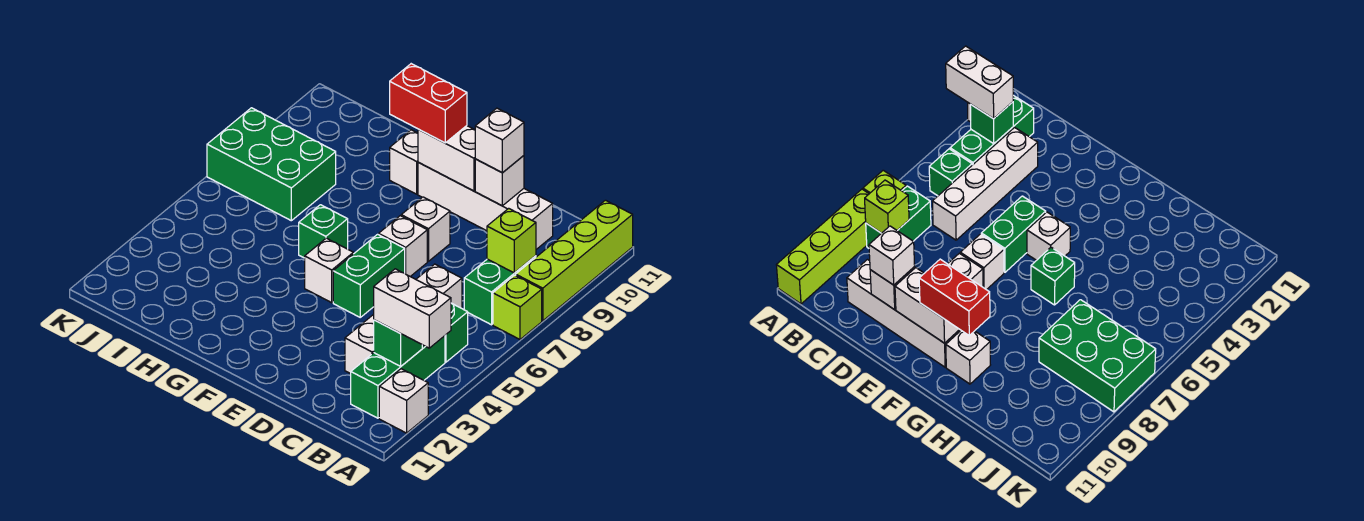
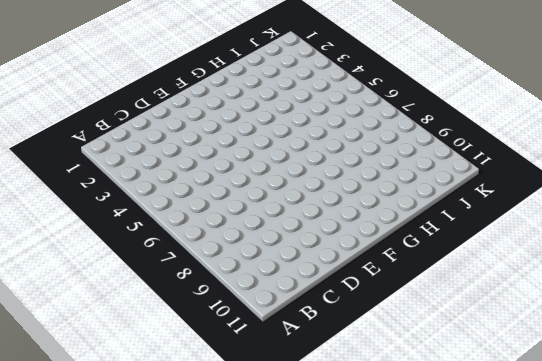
none -> white brick A2 level 1
none -> lime brick A7 level 1
none -> lime brick A8:A11 level 1

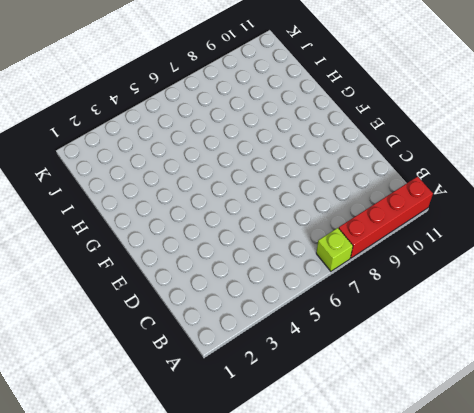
red brick A8:A11 level 1 -> lime brick A8:A11 level 1
none -> white brick A2 level 1
none -> green brick B2:B4 level 1
none -> green brick B5 level 1

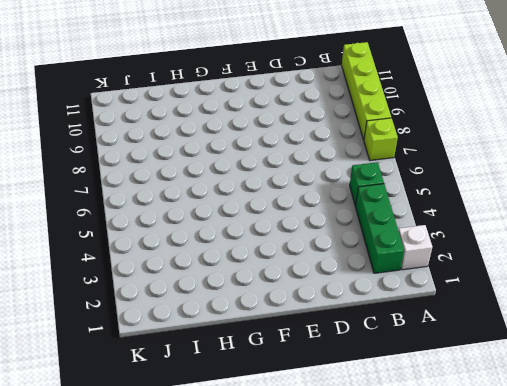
none -> green brick B7:B8 level 1
none -> white brick C3:C6 level 1
none -> white brick C10:F10 level 1

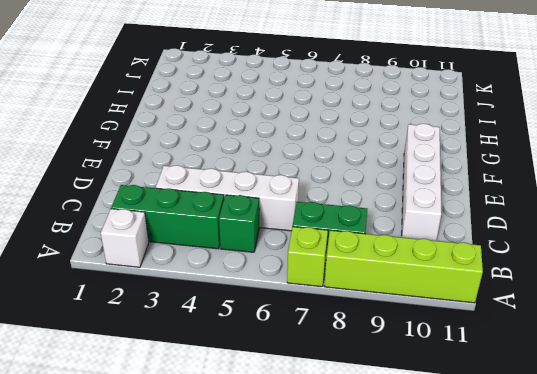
none -> green brick E5:E6 level 1
none -> white brick E7 level 1
none -> white brick E8 level 1

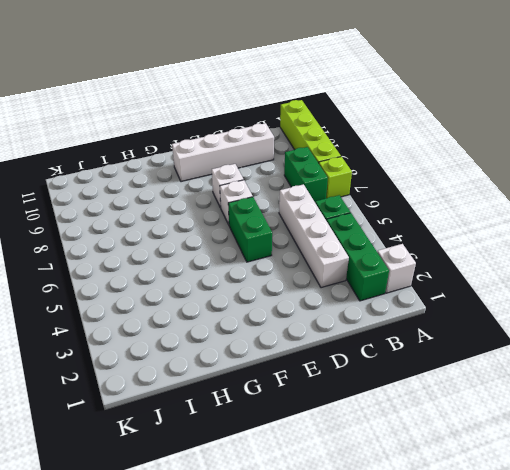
none -> white brick F5 level 1
none -> green brick G6 level 1
none -> white brick G10 level 1

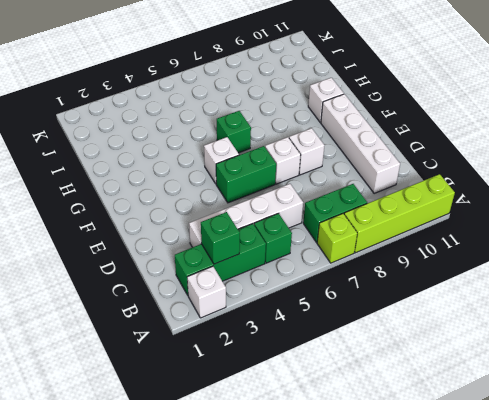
none -> green brick I7:K8 level 1
none -> lime brick B8 level 2
none -> white brick D10 level 2

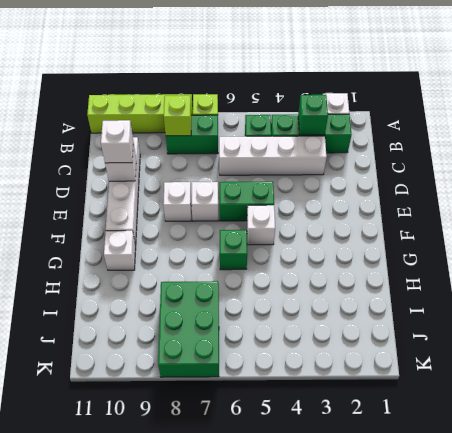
none -> white brick E10:F10 level 2
none -> white brick A3:B3 level 3
none -> red brick F10:G10 level 3

